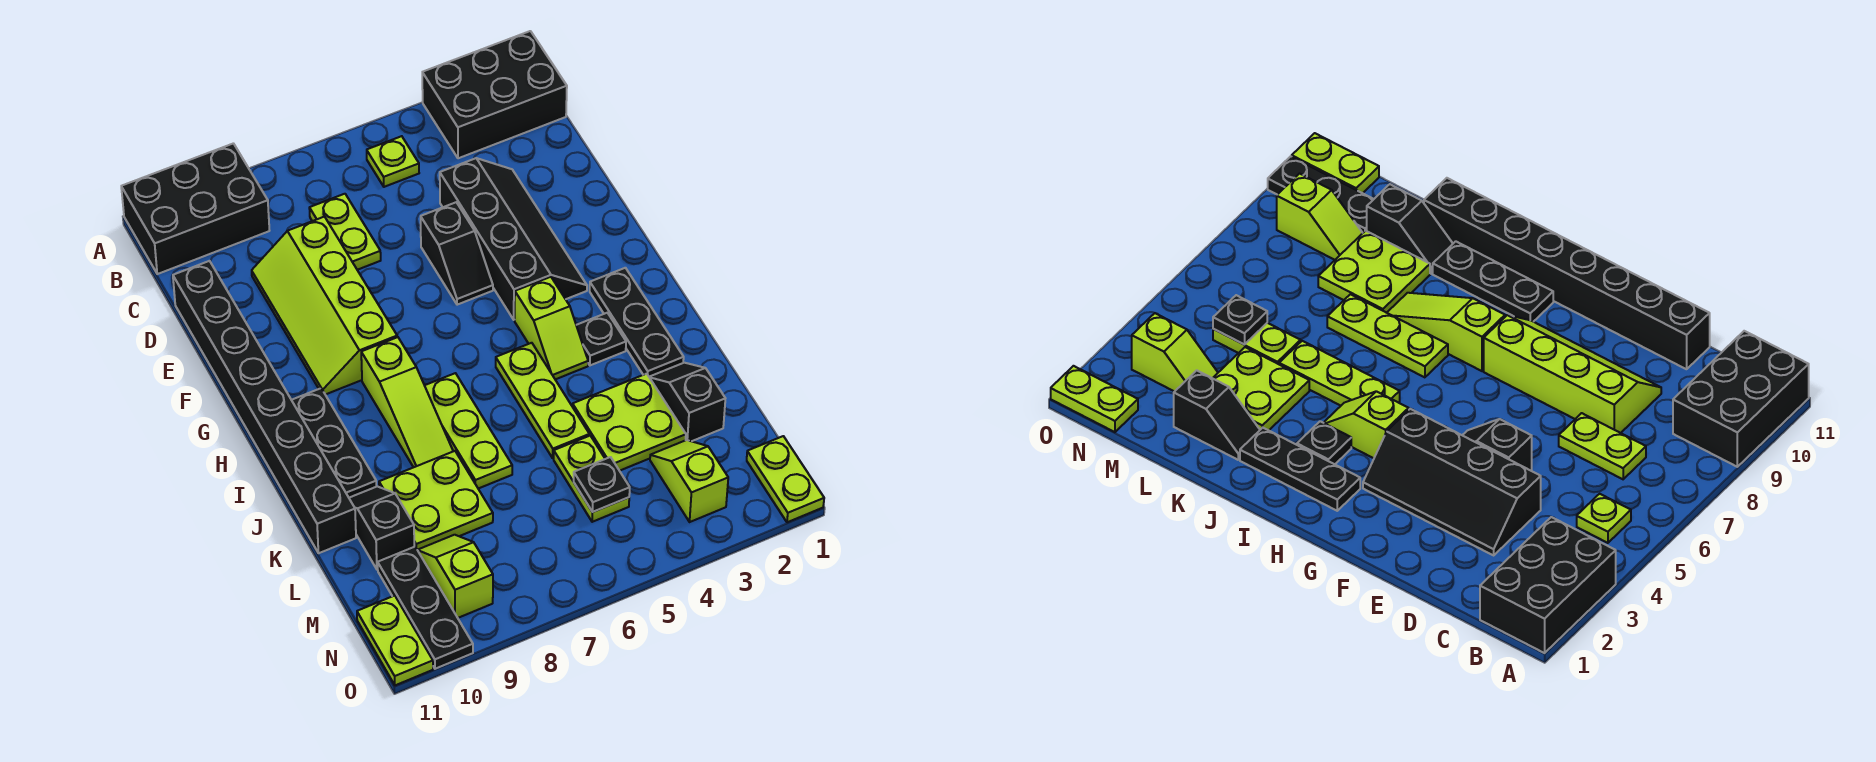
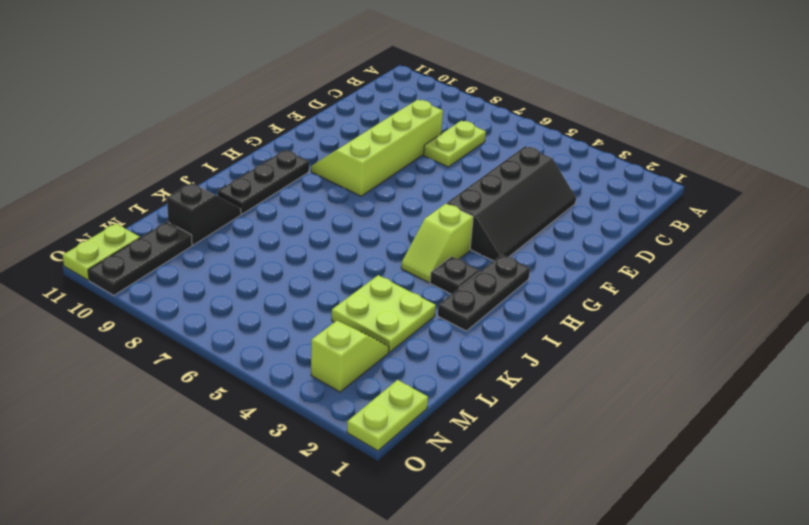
none -> black brick A1:B3 level 1
none -> black brick A9:B11 level 1
none -> lime plate B5 level 1

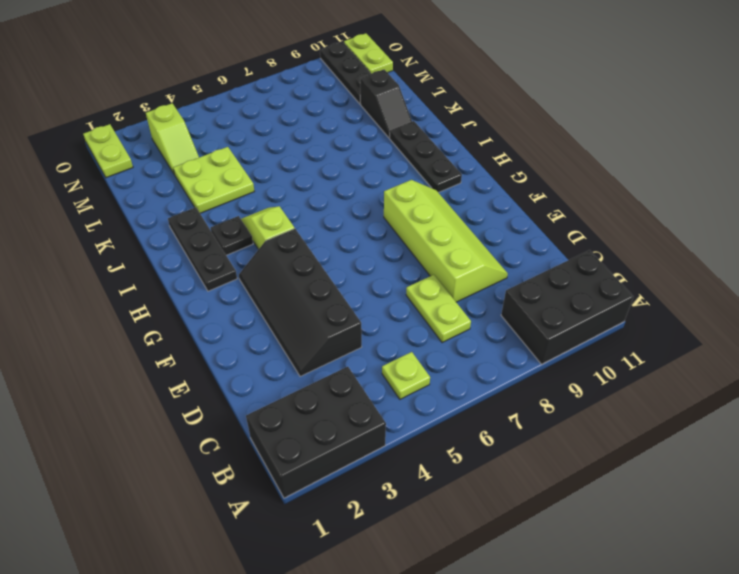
none -> black brick D11:K11 level 1
none -> black slope E5:F5 level 1 top E
none -> lime slope H8:J8 level 1 top H

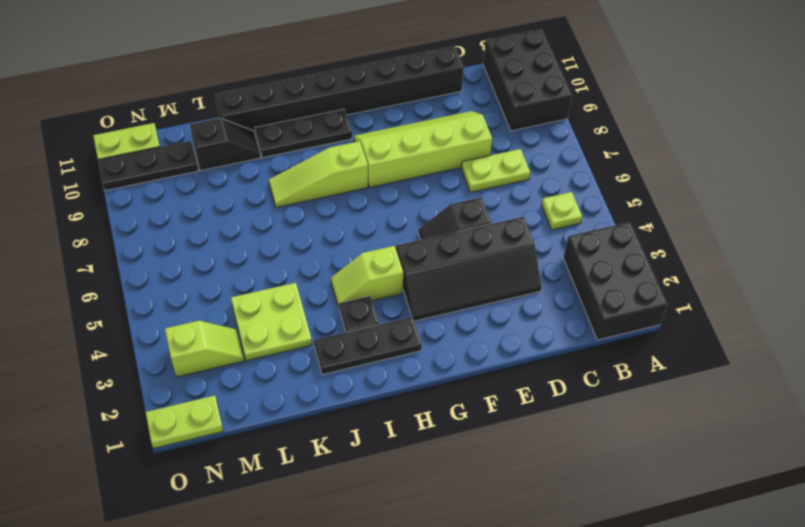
none -> lime plate I5:K5 level 1
none -> lime plate I7:K7 level 1
none -> black slope K2:L2 level 1 top L

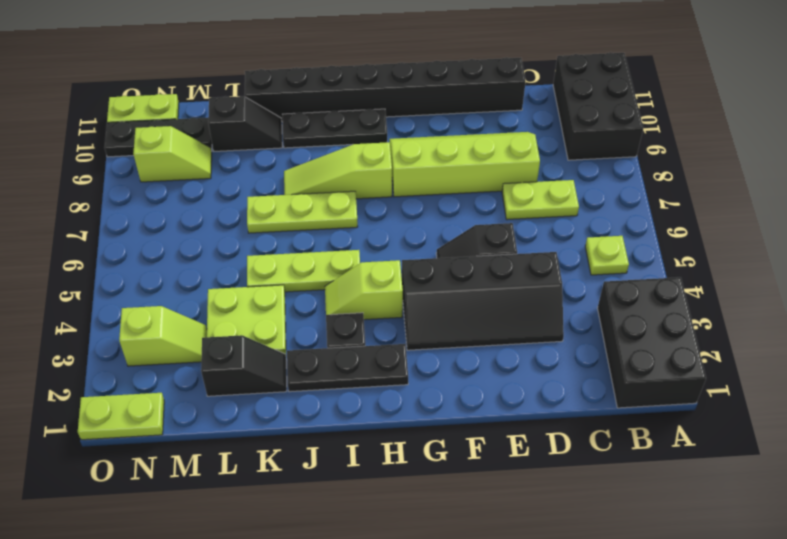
none -> lime plate K8:L9 level 1
none -> lime plate L5:M5 level 1
none -> black plate M5 level 2

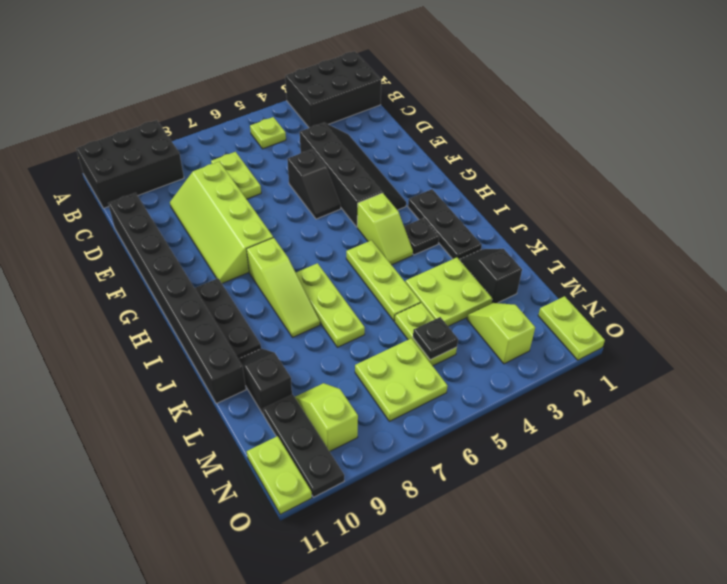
lime plate M6:N7 level 1 -> lime plate K8:L9 level 1

